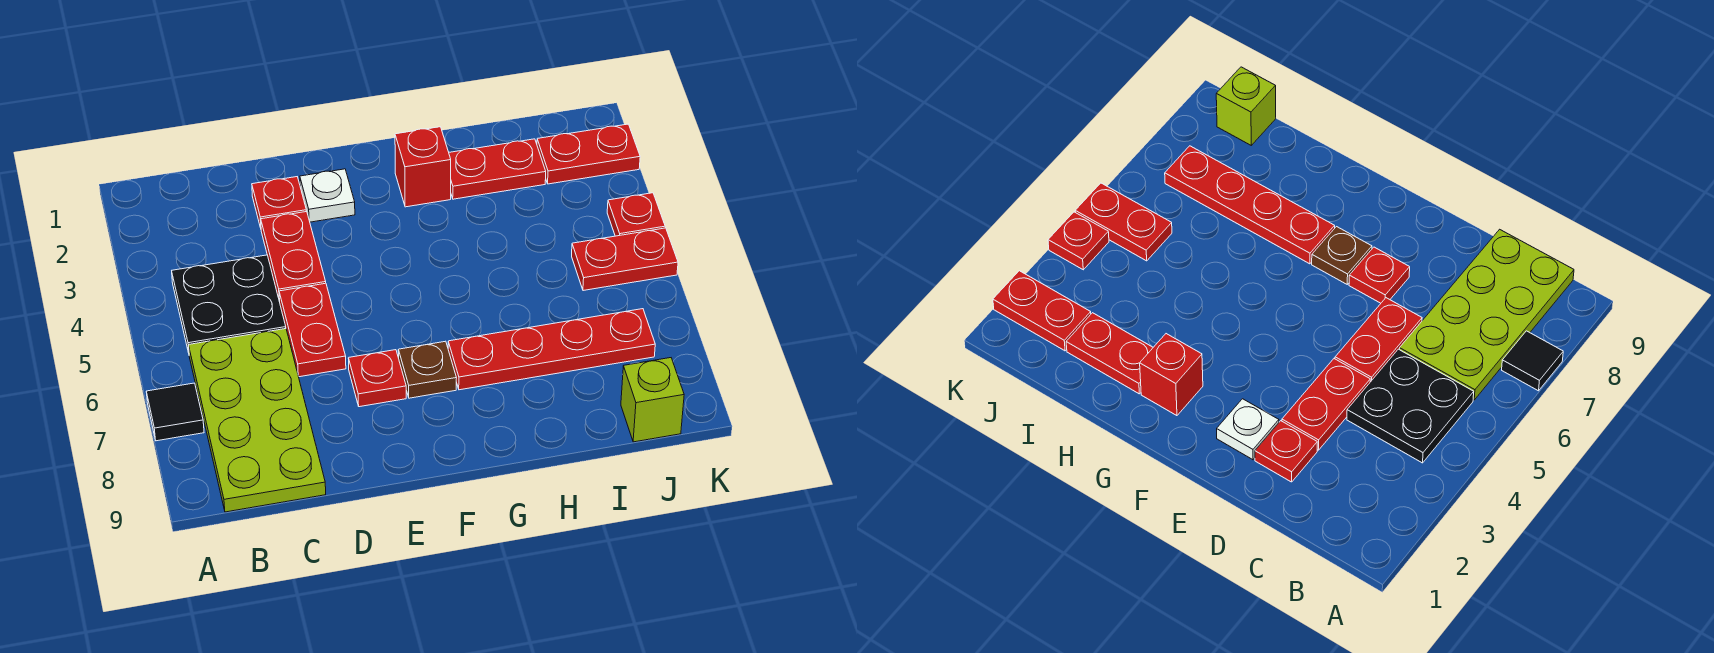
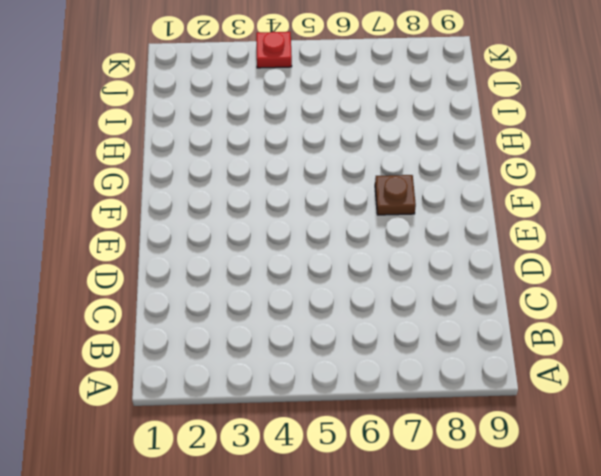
none -> black tile A7 level 1
none -> black plate B4:C5 level 1
none -> lime plate B6:C9 level 1

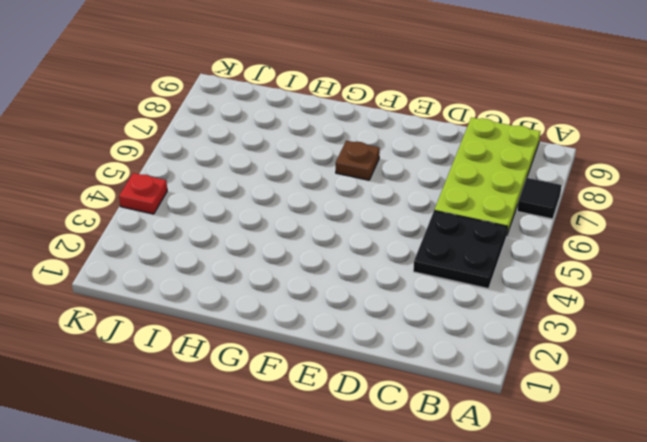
none -> red plate D2 level 1
none -> red plate D3:D4 level 1
none -> red plate D5:D6 level 1

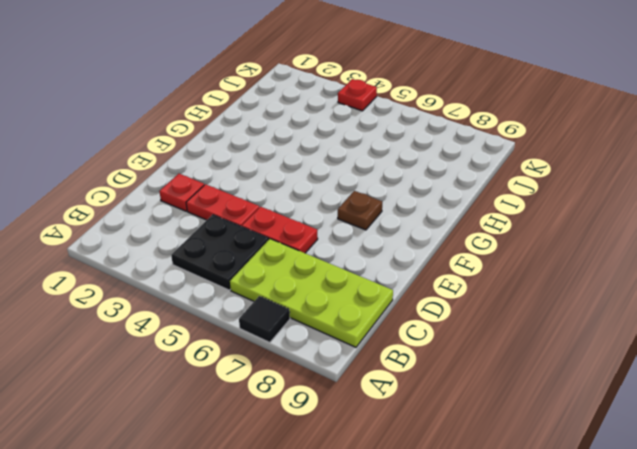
none -> white plate E2 level 1
none -> red plate E7 level 1
none -> red brick G2 level 1

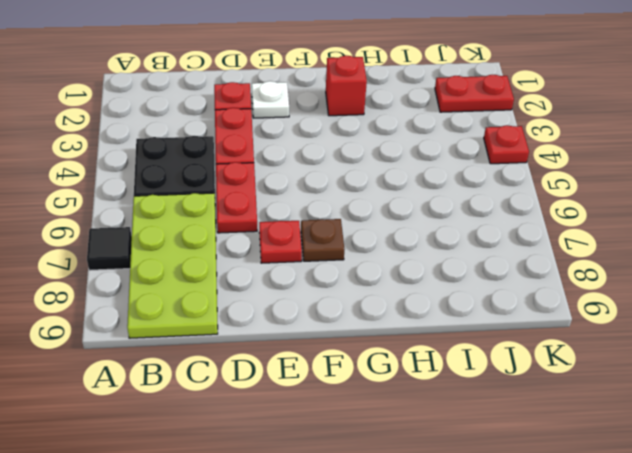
none -> red plate G7:J7 level 1
none -> red plate H2:I2 level 1
none -> red plate J5:K5 level 1

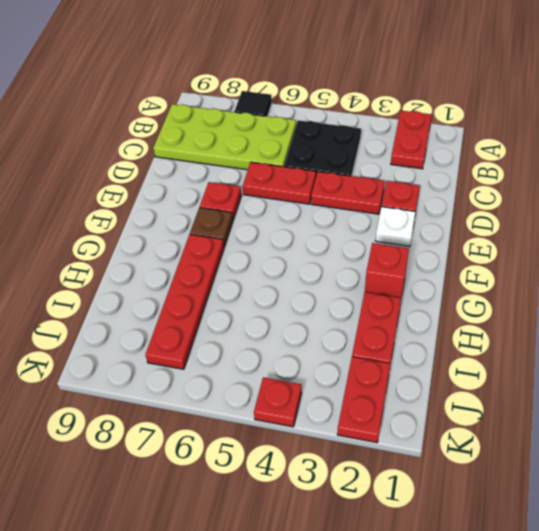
red plate A2:B2 level 1 -> red plate J5:K5 level 1
none -> lime brick J9 level 1

